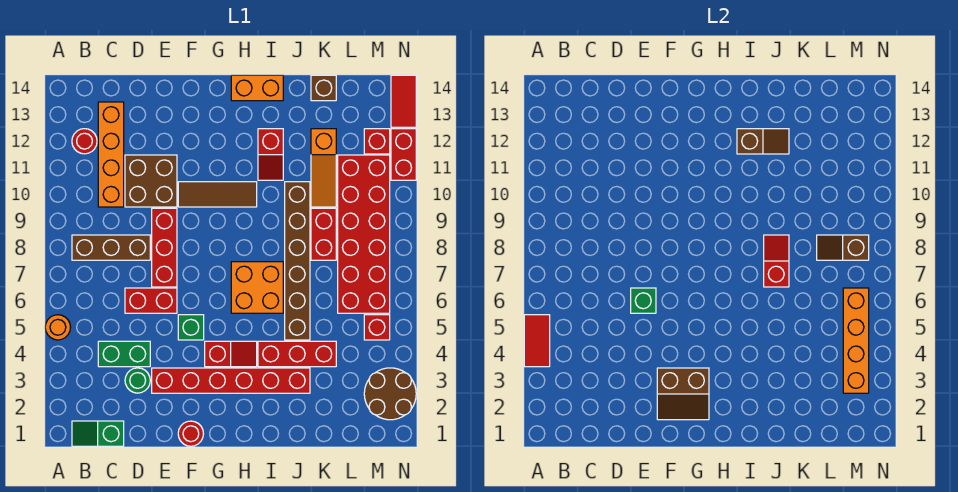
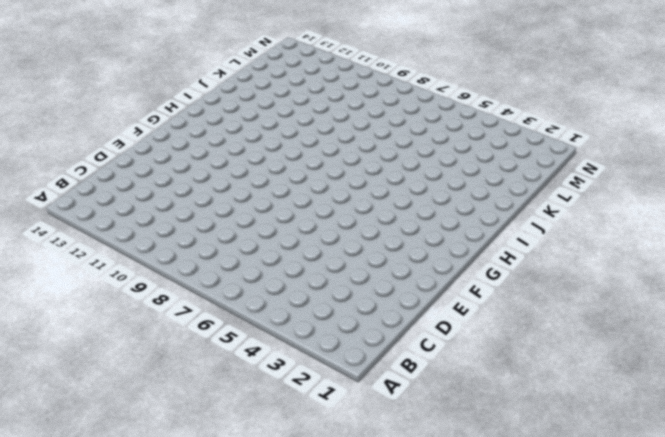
none -> orange round brick A5 level 1
none -> green slope B1:C1 level 1 top C
none -> brown brick B8:D8 level 1
none -> red round brick B12 level 1

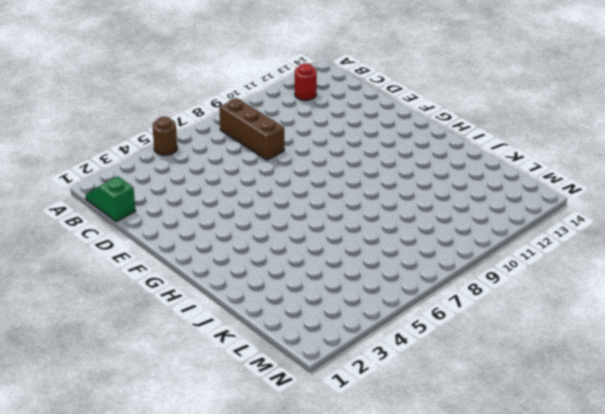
brown round brick A5 level 1 -> orange round brick A5 level 1
none -> green brick C4:D4 level 1
none -> orange brick C10:C13 level 1
none -> green round brick D3 level 1
none -> red brick D6:E6 level 1

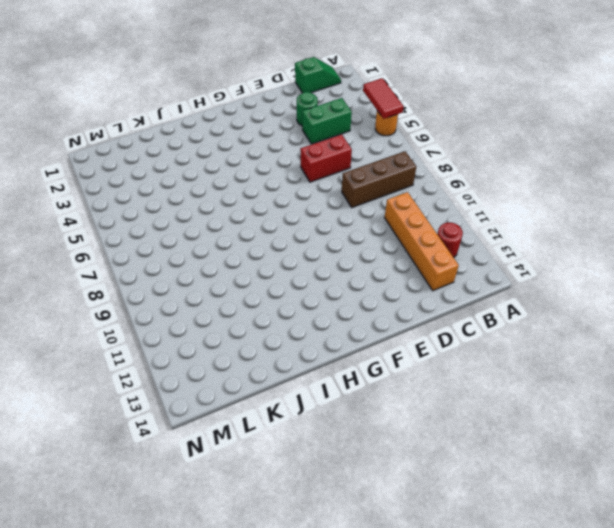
none -> brown brick D10:E11 level 1
none -> red brick E3:J3 level 1
none -> red brick E7:E9 level 1
none -> red round brick F1 level 1

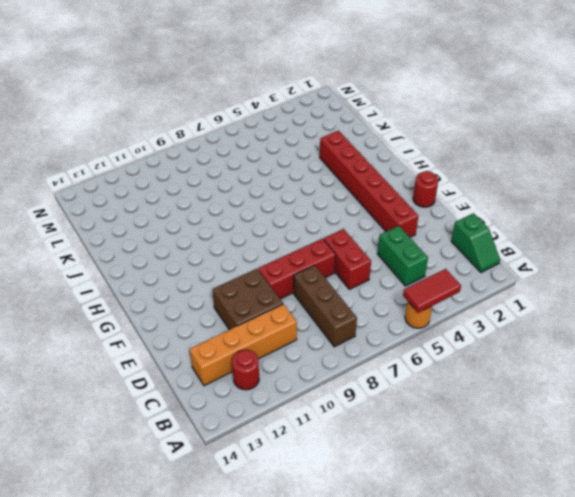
none -> green round brick D3 level 1
none -> green brick F5 level 1
none -> brown tile F10:H10 level 1
none -> red slope G4:H4 level 1 top G

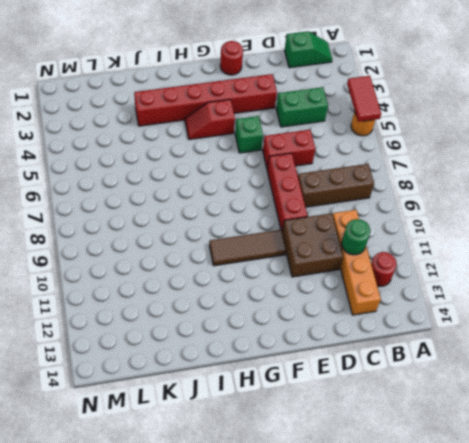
green round brick C11 level 2 -> green round brick D3 level 1
none -> orange brick H6:I7 level 1
none -> orange brick H14:I14 level 1
none -> red brick I4:K4 level 1
none -> red slope I11:I12 level 1 top 12

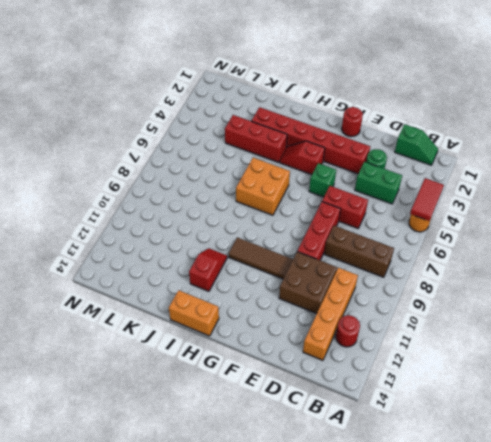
none -> brown brick J5:J10 level 1
none -> red brick K8:K9 level 1
none -> orange slope K10:K12 level 1 top 12
none -> brown brick K14 level 1

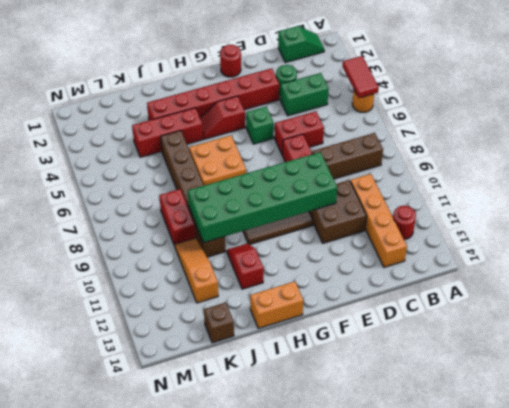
green brick E9:J10 level 2 -> none
none -> red brick L6:M11 level 1
none -> brown round brick M2:N3 level 1
none -> red brick M5 level 1
none -> red brick M12 level 1

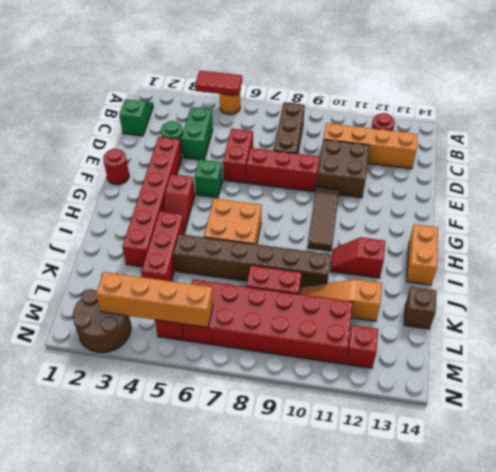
none -> red brick N11:N12 level 1
none -> red tile N13:N14 level 1
none -> green brick E6 level 2
none -> brown slope F2:G3 level 2 top 3

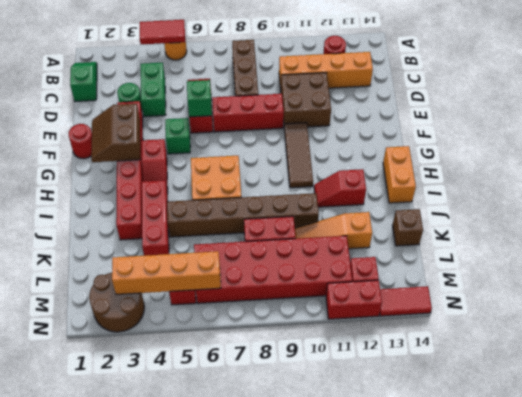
none -> brown slope I12:J12 level 2 top I
none -> red slope J7:J8 level 2 top 7
none -> brown slope L8:M8 level 2 top M

